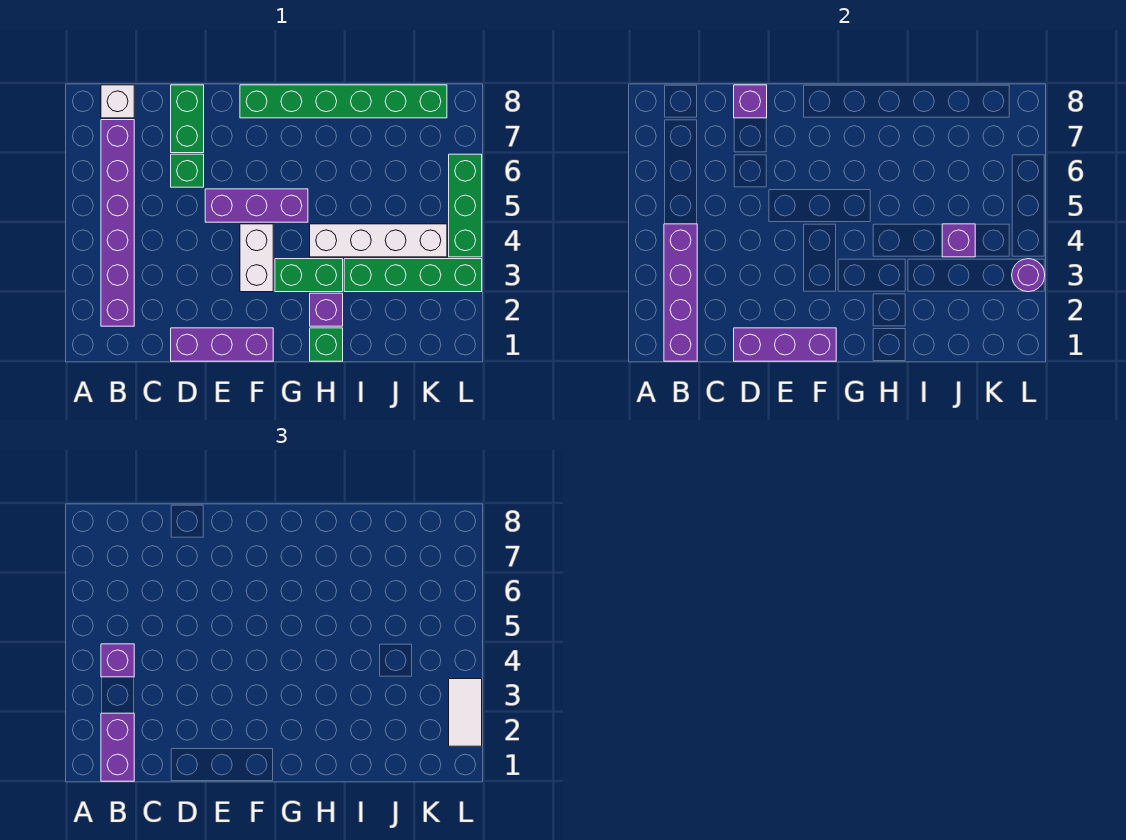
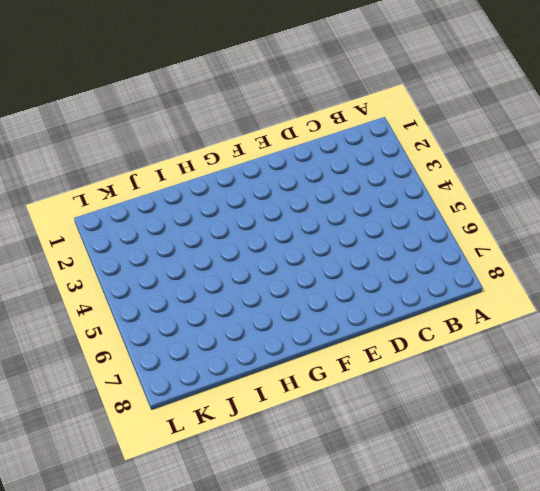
none -> purple brick B2:B7 level 1
none -> white brick B8 level 1
none -> purple brick D1:F1 level 1

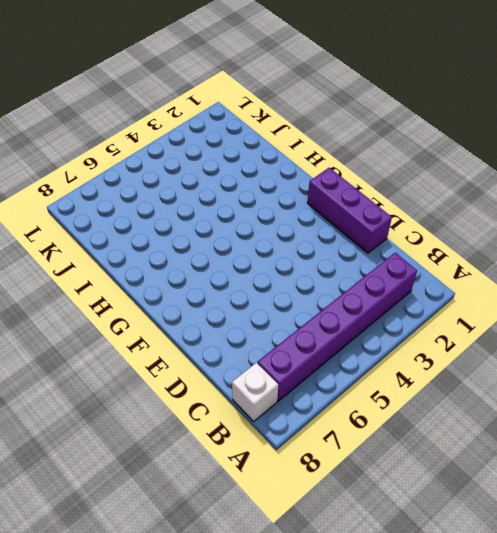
none -> green brick D6 level 1
none -> green brick D7:D8 level 1
none -> purple brick E5:G5 level 1

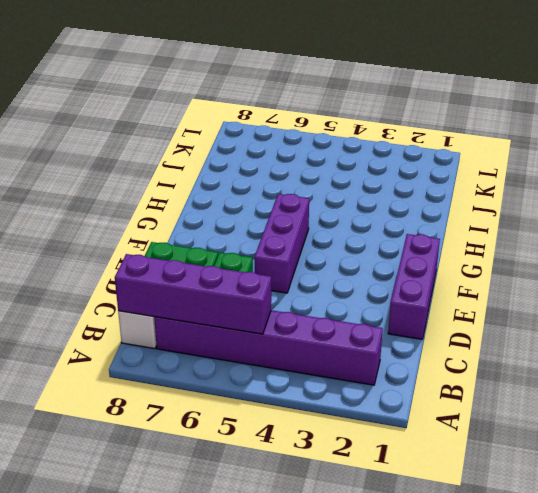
purple brick B5:B8 level 2 -> purple brick B1:B4 level 2
none -> white brick F3:F4 level 1
none -> green brick F8:K8 level 1
none -> green brick G3:H3 level 1

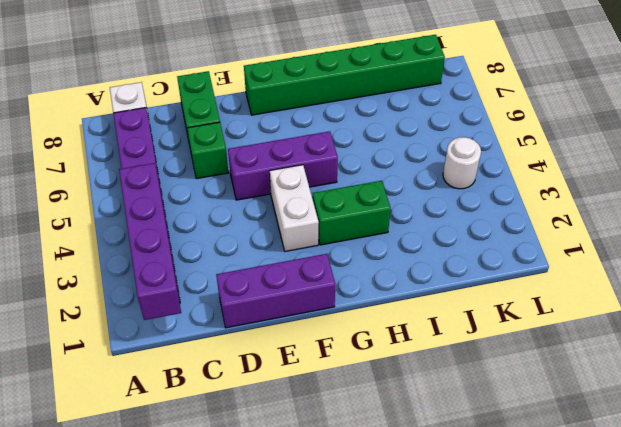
white round brick K4 level 1 -> white brick H4:K4 level 1
none -> green brick H1 level 1
none -> purple brick H2 level 1
none -> green brick I3:L3 level 1

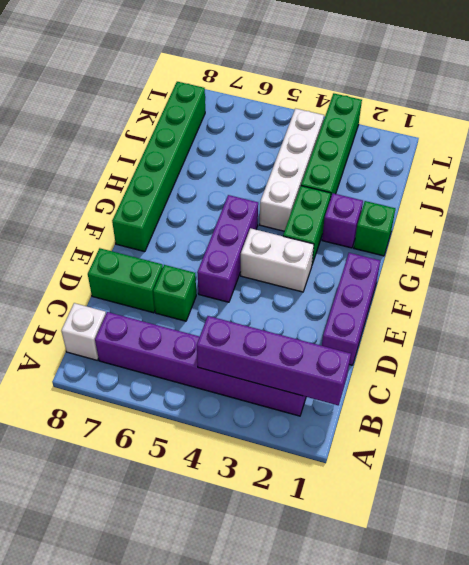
none -> green brick L4:L6 level 1
none -> purple brick D1:F1 level 2
none -> purple brick D8 level 2

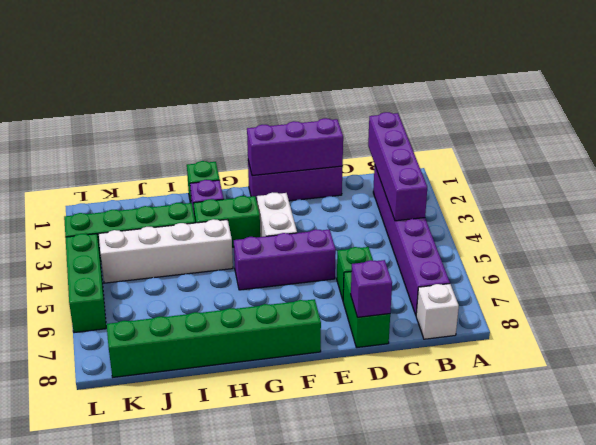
none -> purple brick J4 level 2
none -> purple round brick L3 level 2
none -> purple brick B1:B2 level 3

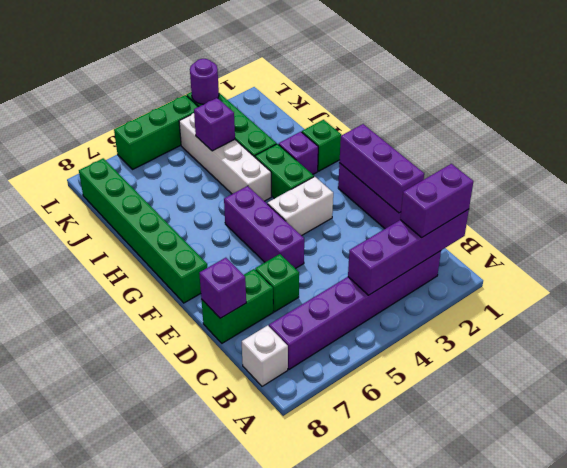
none -> purple brick B4 level 3
none -> white tile L2:L3 level 3

